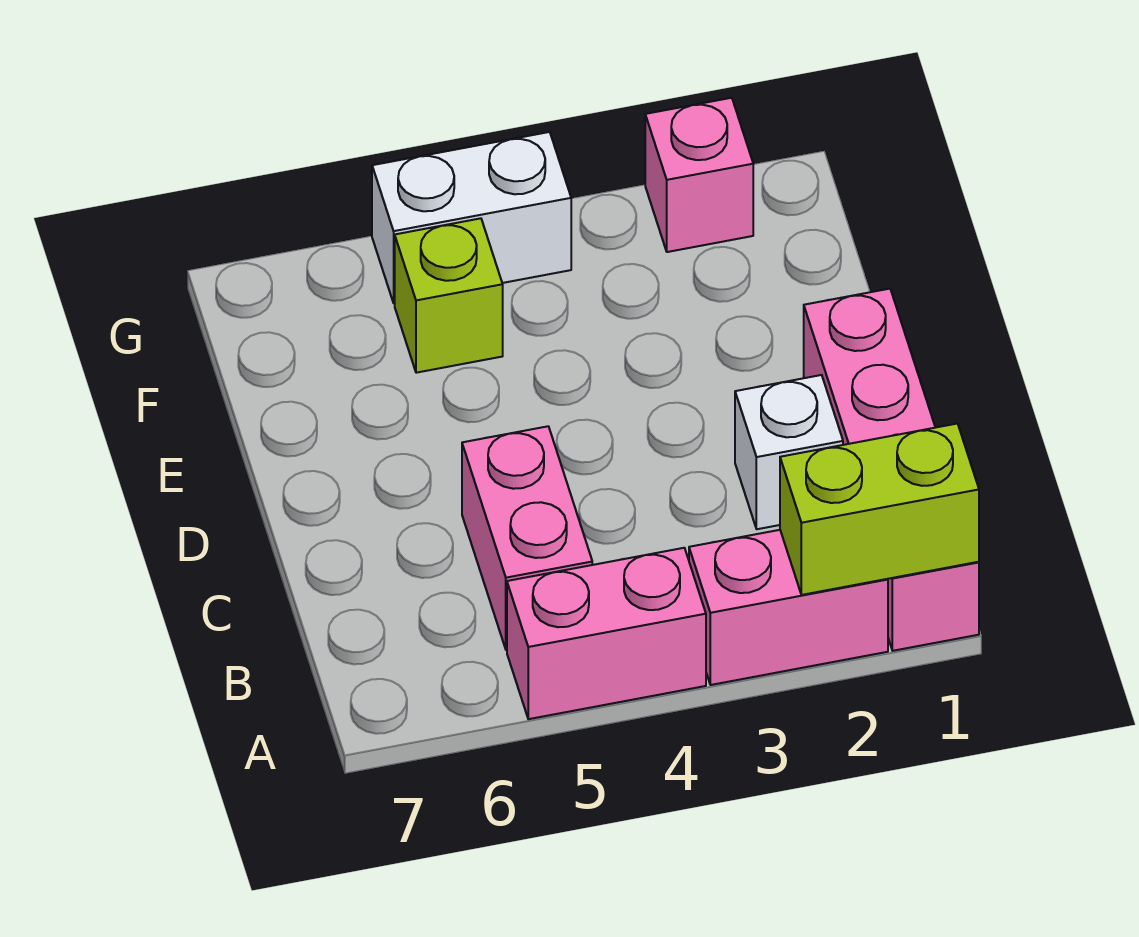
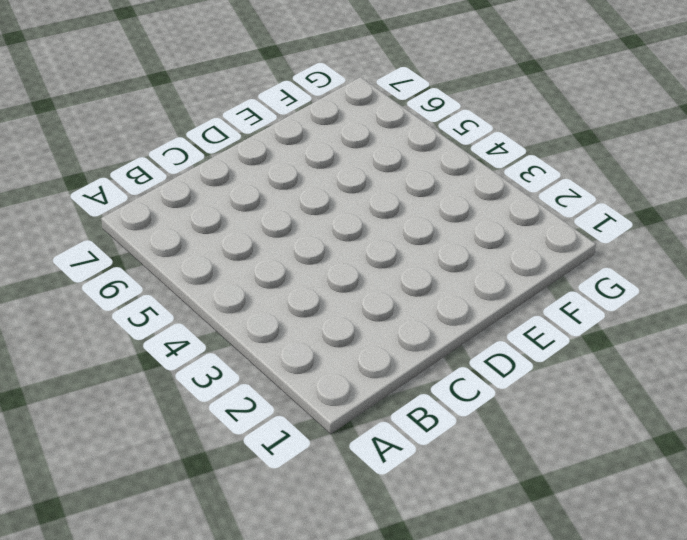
none -> pink brick A1:D1 level 1
none -> pink brick A2:A3 level 1

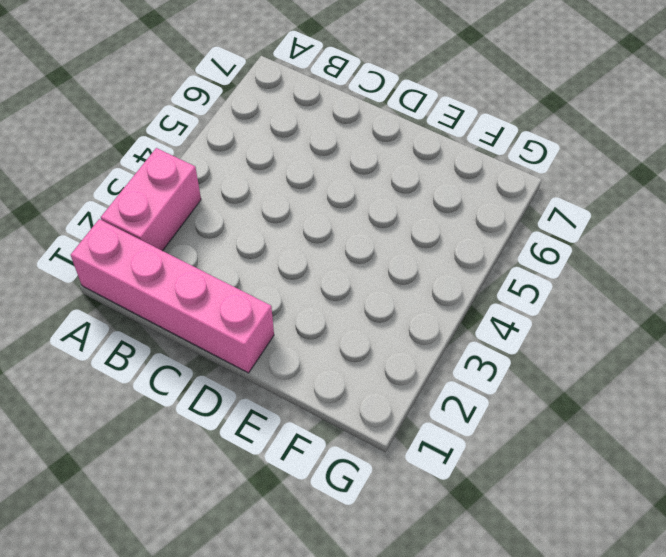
none -> pink brick A4:A5 level 1
none -> pink brick B5:C5 level 1

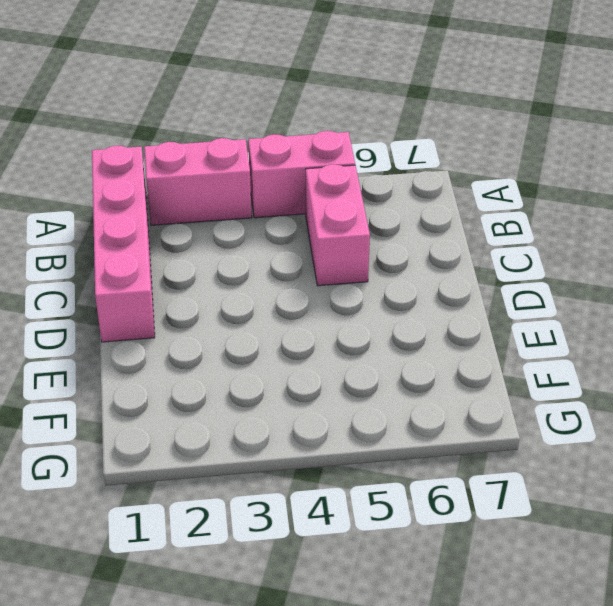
none -> white brick C2 level 1
none -> lime brick F5 level 1

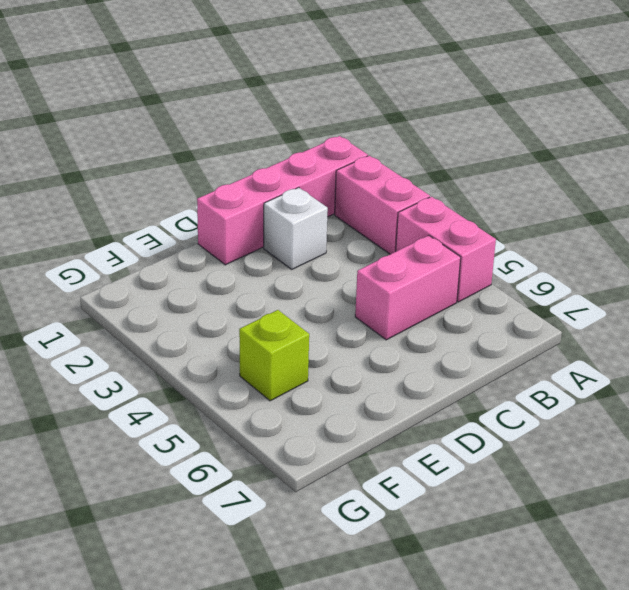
none -> pink brick G2 level 1
none -> white brick G4:G5 level 1

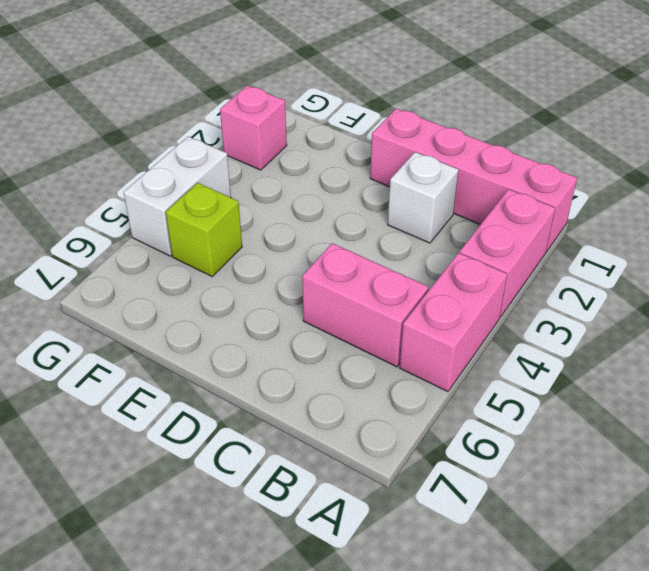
none -> lime brick A1:A2 level 2

